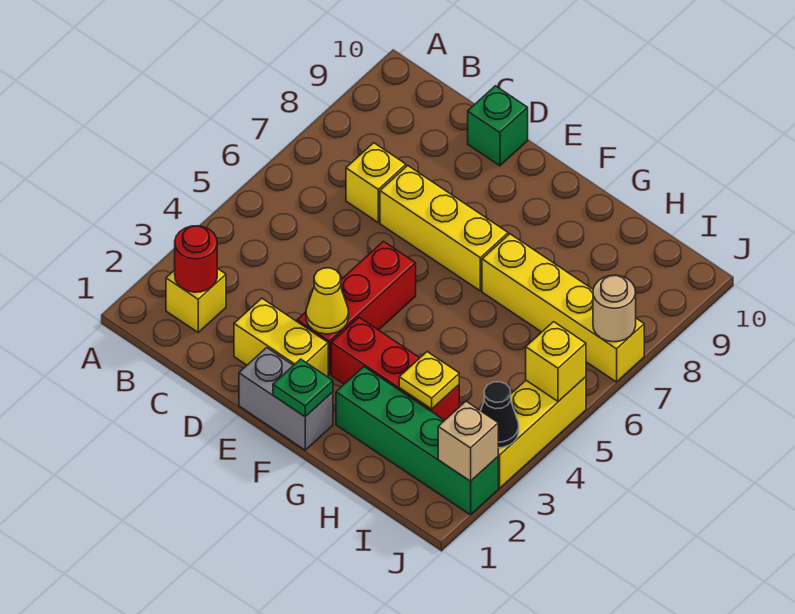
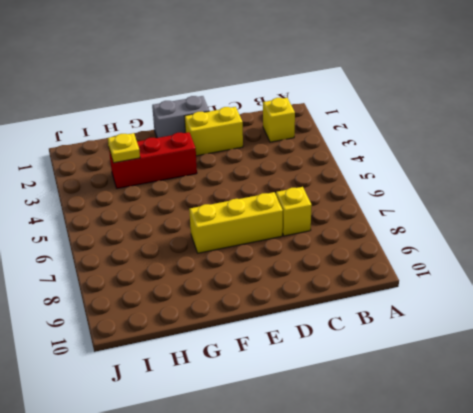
none -> green brick D10 level 1
none -> red brick E3:E5 level 1
none -> green brick G2:J2 level 1

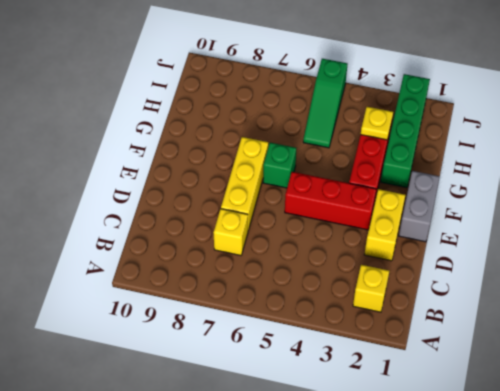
green brick F6 level 1 -> green brick D10 level 1
green slope H5:J5 level 1 top J -> yellow brick J3:J5 level 1
none -> yellow brick G7:J7 level 1
none -> red round brick B2 level 2
none -> yellow cone E3 level 2

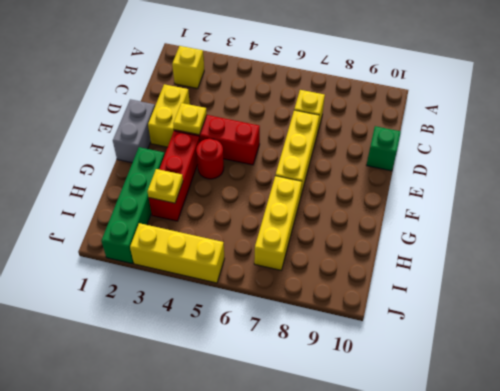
yellow plate E3 level 2 -> yellow cone E3 level 2
red round brick F4 level 1 -> red round brick B2 level 2
yellow brick G7:I7 level 1 -> yellow brick G7:J7 level 1
none -> green plate F1 level 2
none -> tan brick J2 level 2
none -> black cone J3 level 2

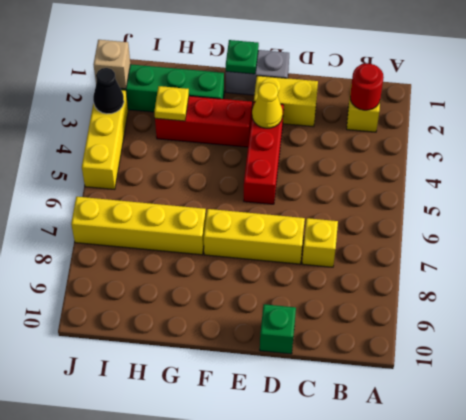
none -> yellow brick J5 level 2
none -> tan round brick J7 level 2

